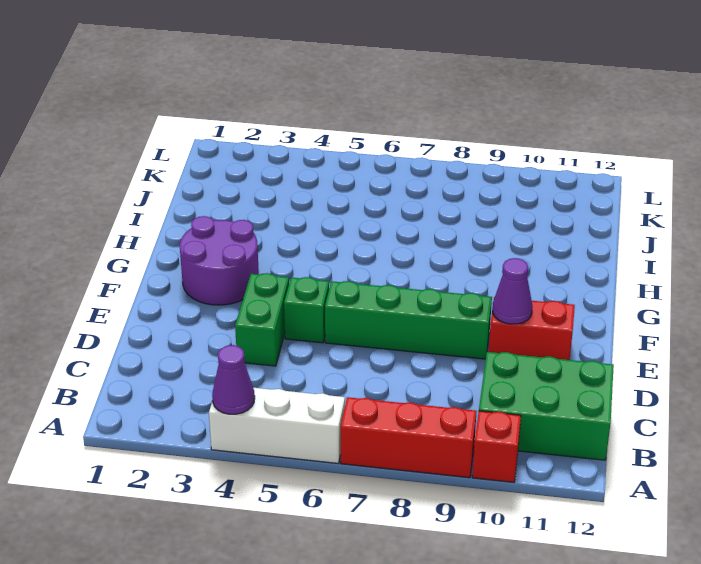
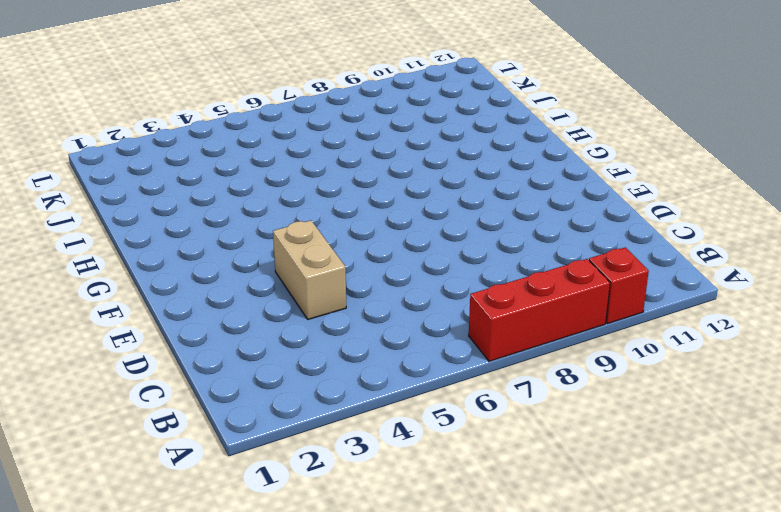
tan brick D4:E4 level 1 -> green brick D4:E4 level 1
none -> white brick A4:A6 level 1
none -> green brick B10:C12 level 1

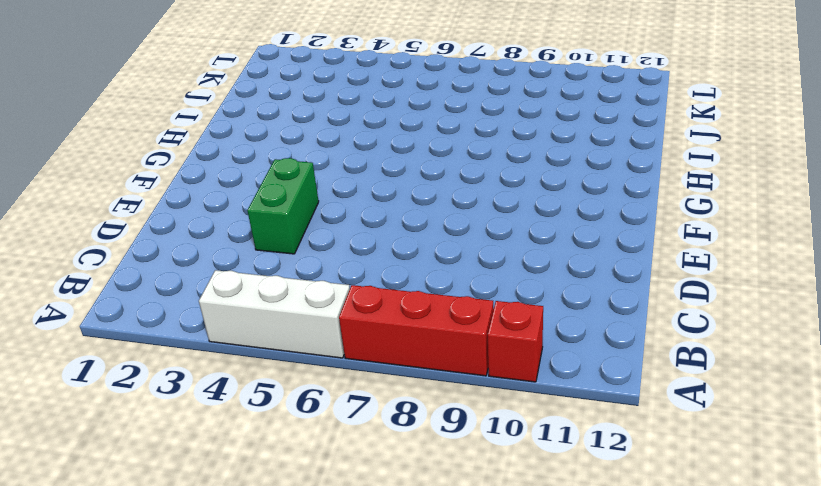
none -> green brick B10:C12 level 1
none -> green brick E5 level 1

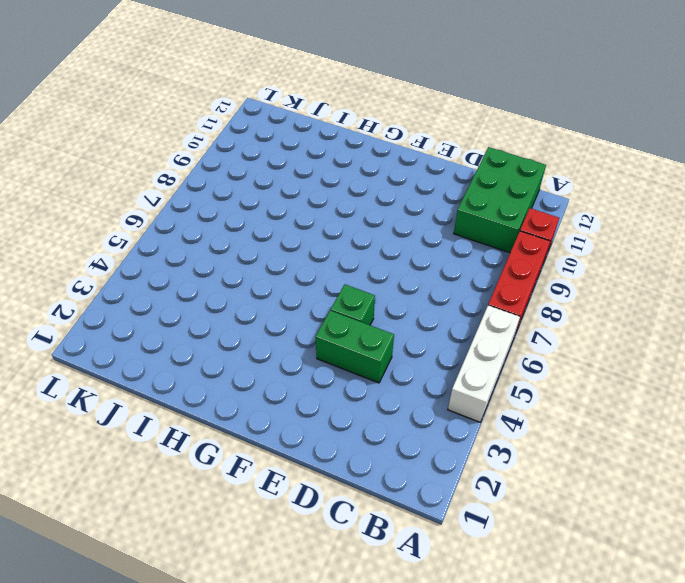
none -> green brick E6:E9 level 1
none -> red brick E10:E11 level 1

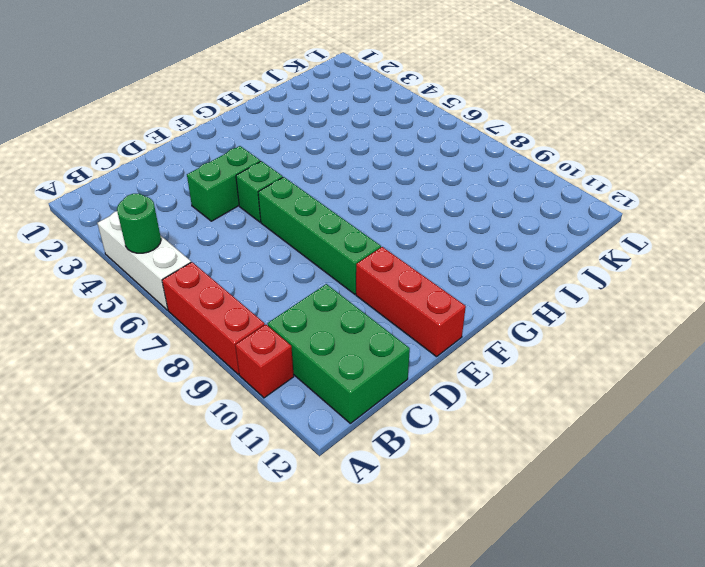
green round brick A5 level 2 -> none
red brick E10:E12 level 1 -> red brick E10:E11 level 1
none -> purple round brick F2:G3 level 1
none -> purple cone A4 level 2

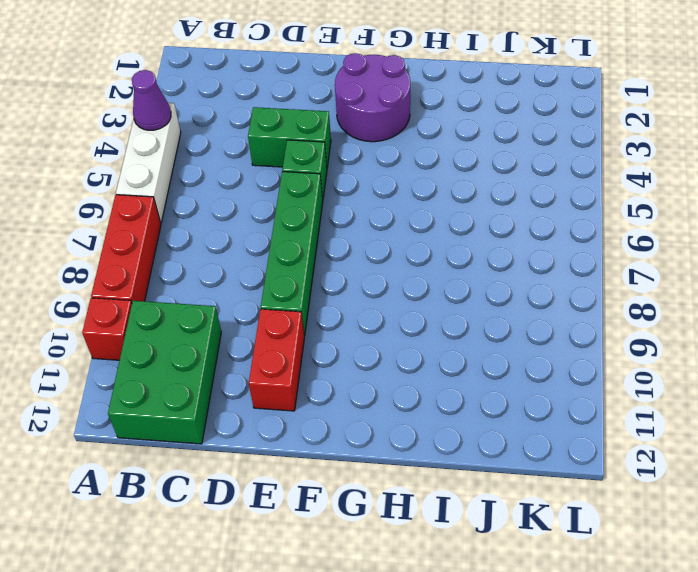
none -> purple cone E10 level 2

